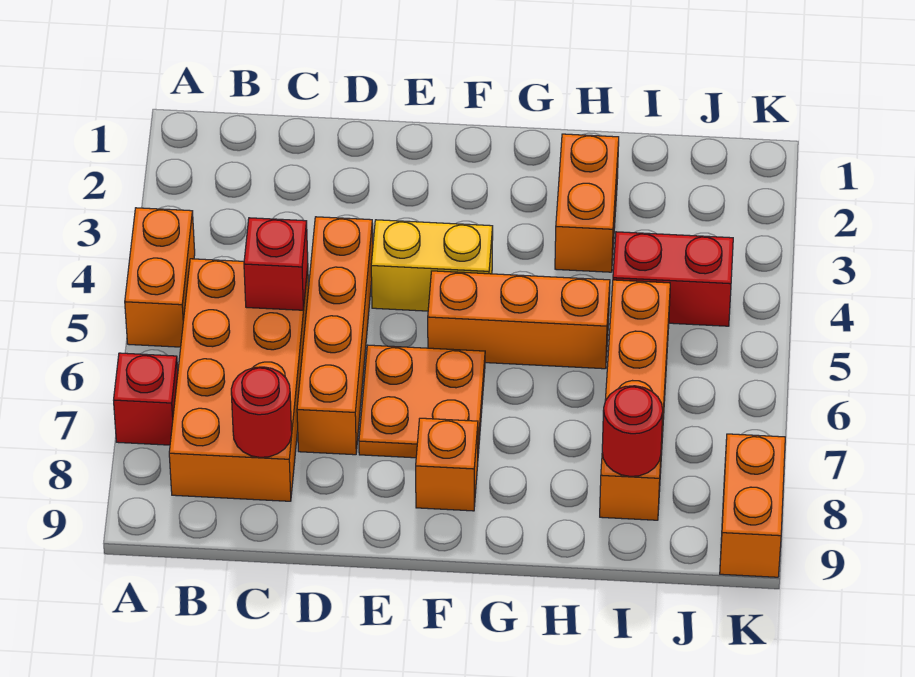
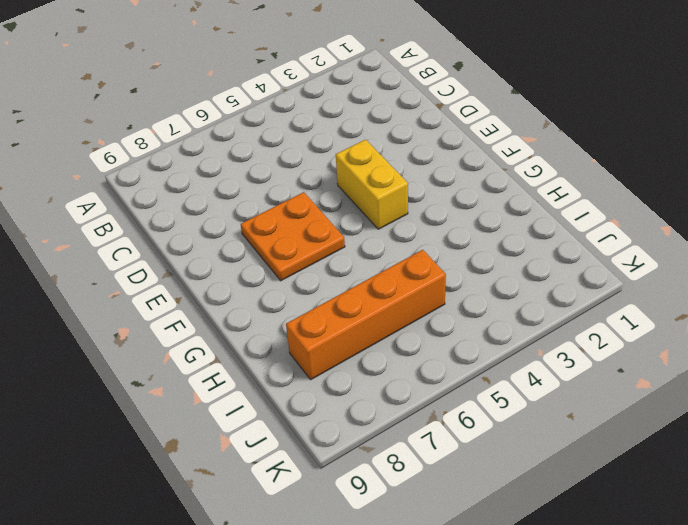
none -> orange brick A4:A5 level 1
none -> red brick A7 level 1
none -> orange brick B5:C8 level 1

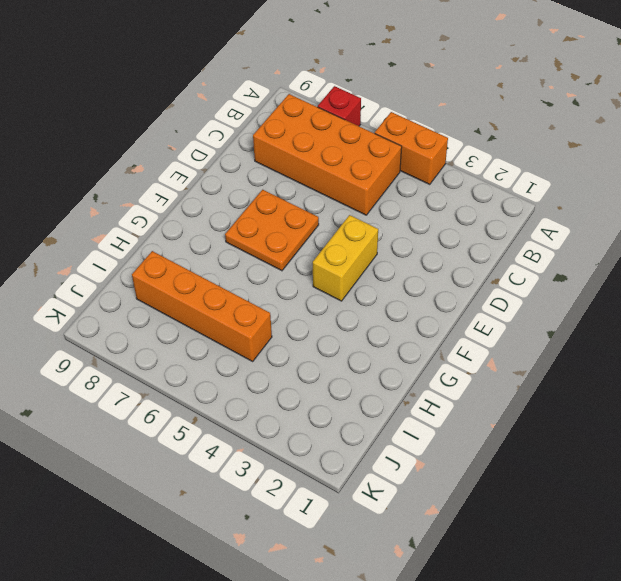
none -> orange brick D4:D7 level 1
none -> orange brick F5:H5 level 1
none -> orange brick F8 level 1

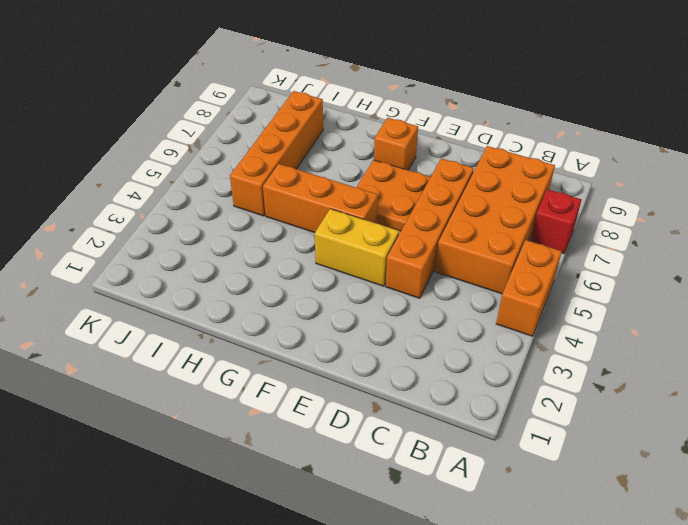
none -> orange brick H2:H3 level 1
none -> red brick I4:J4 level 1
none -> orange brick K8:K9 level 1

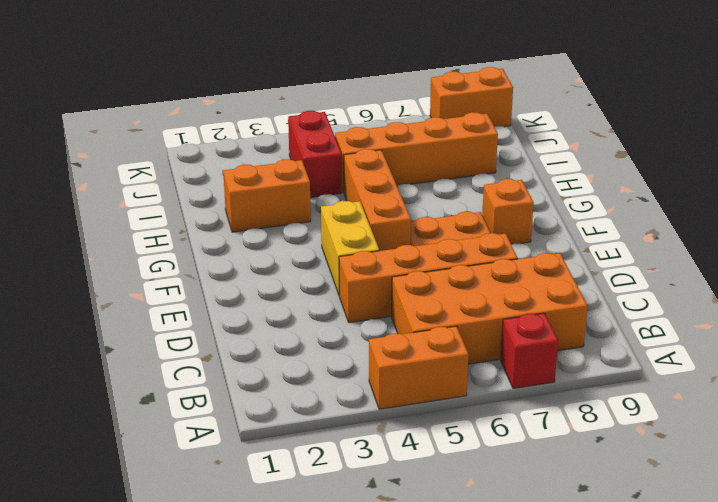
none -> red brick C5 level 2
none -> red round brick C8 level 2
none -> red round brick I8 level 2

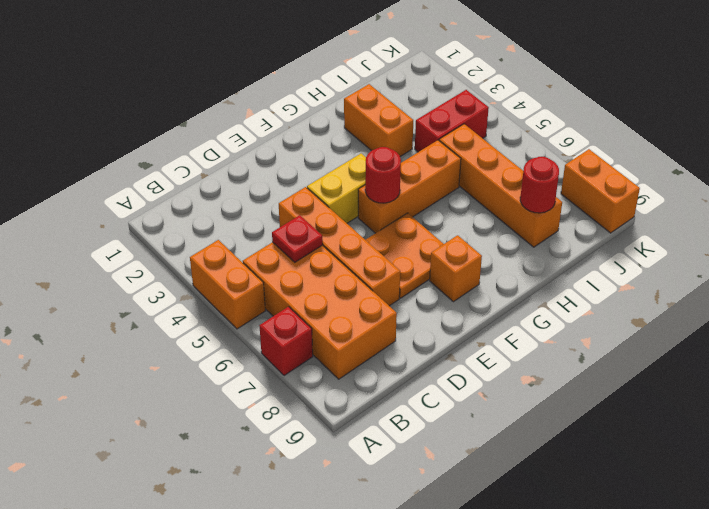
red plate C5 level 2 -> red brick C5 level 2
red round brick F5 level 2 -> red round brick C8 level 2

